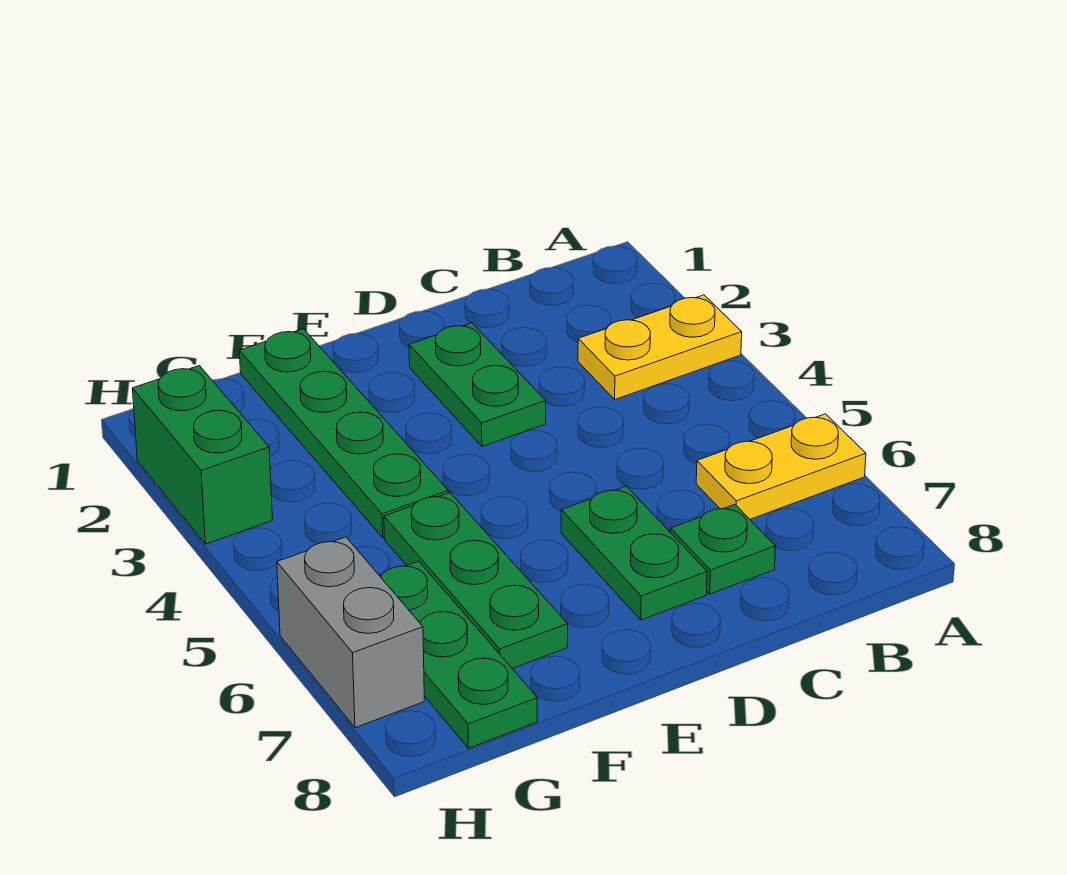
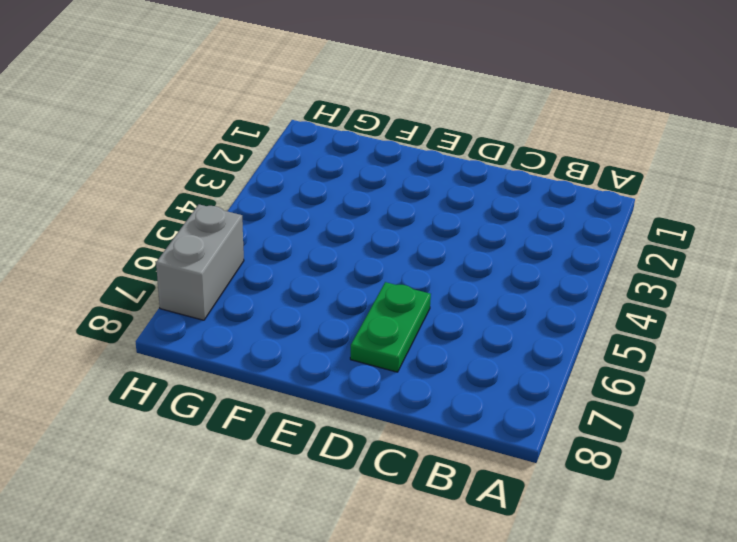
none -> yellow plate A3:B3 level 1
none -> yellow plate A6:B6 level 1

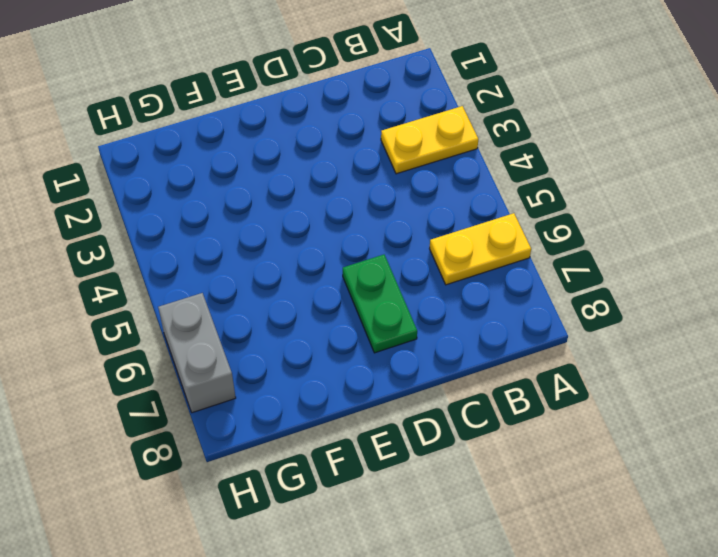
none -> green plate C7 level 1
none -> green plate D2:D3 level 1

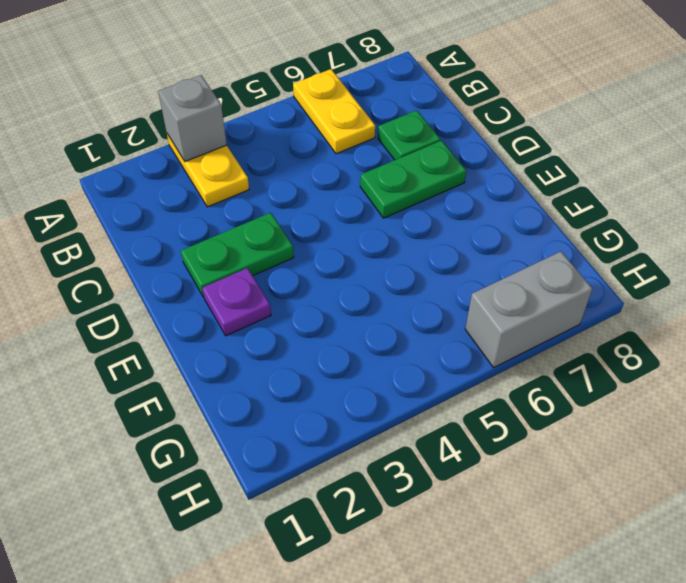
grey brick A3 level 2 -> none
purple plate E2 level 1 -> none
none -> green plate F1:F4 level 1
none -> green plate F5:F7 level 1

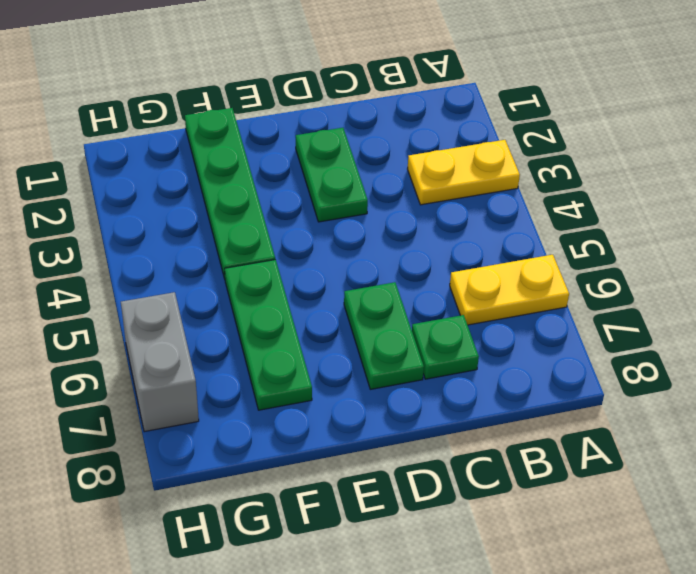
none -> green plate G6:G8 level 1
none -> green brick H2:H3 level 1

